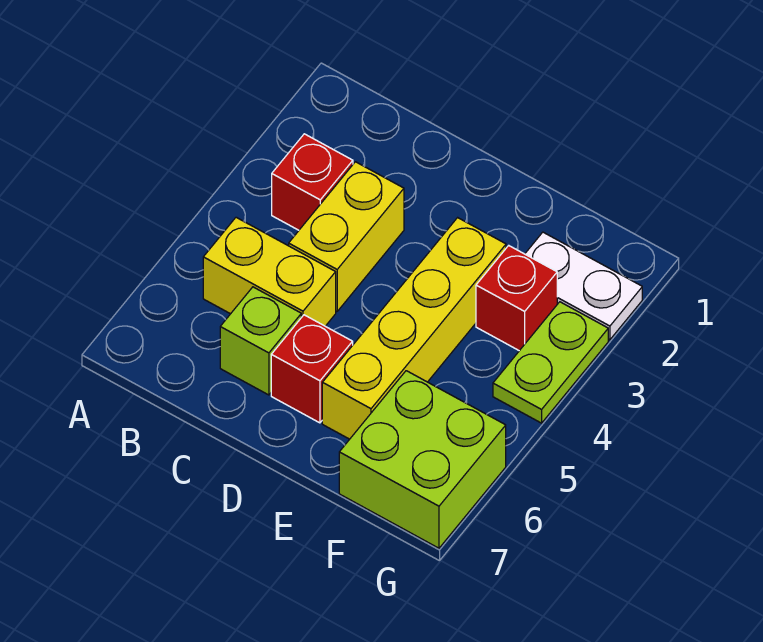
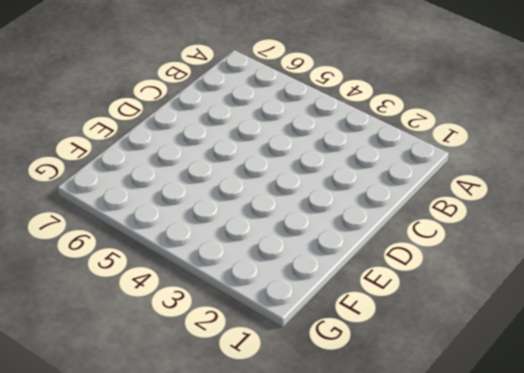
none -> red brick B3 level 1
none -> yellow brick B5:C5 level 1

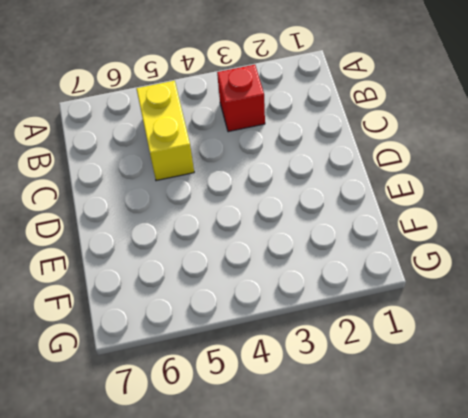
none -> yellow brick C3:C4 level 1
none -> lime brick C6 level 1

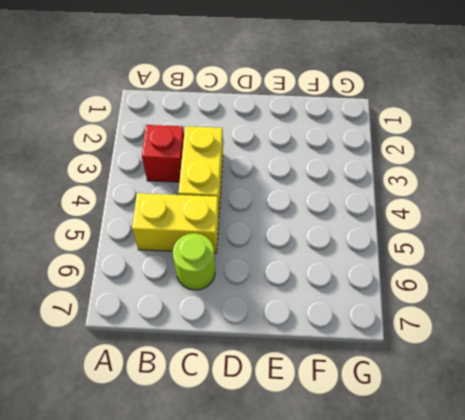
lime round brick C6 level 1 -> lime brick C6 level 1
none -> red brick D6 level 1
none -> yellow brick E3:E6 level 1

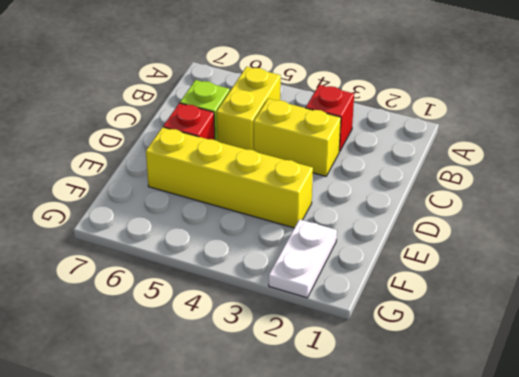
none -> red brick F3 level 1
none -> lime brick F6:G7 level 1

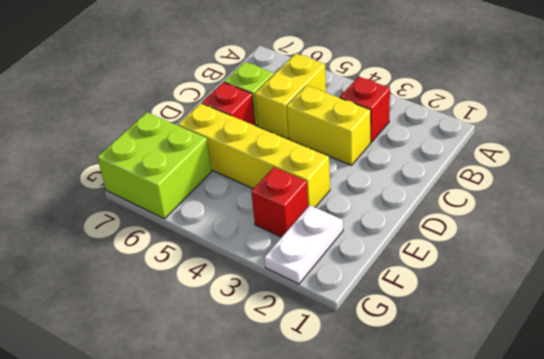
none -> lime plate G3:G4 level 1

